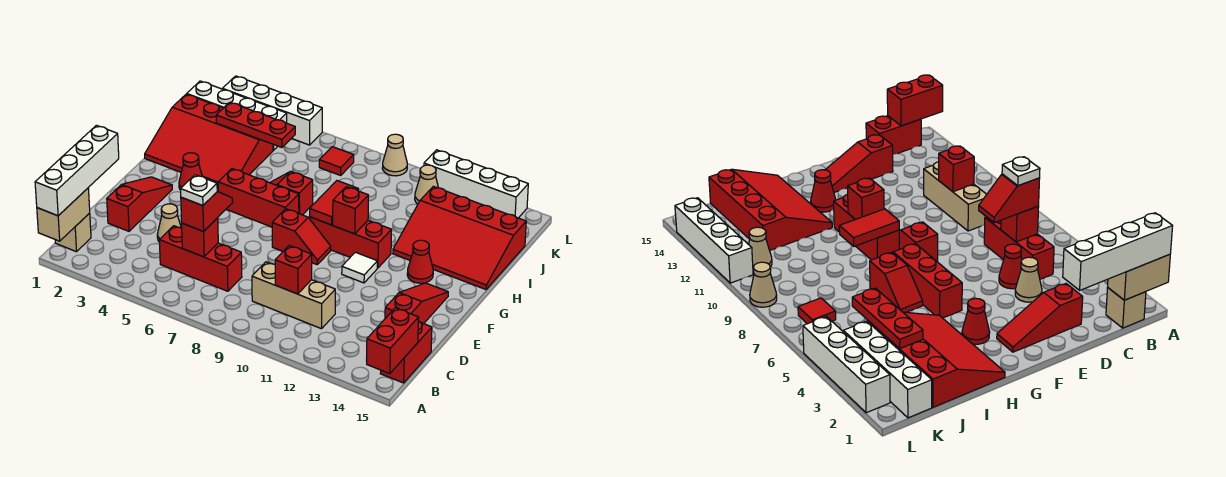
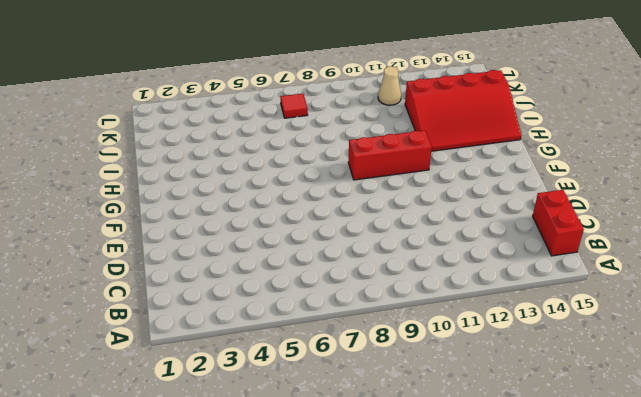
none -> tan brick B1 level 1
none -> red brick C5:C7 level 1
none -> tan brick C9:C11 level 1
none -> red slope D2:F2 level 1 top D

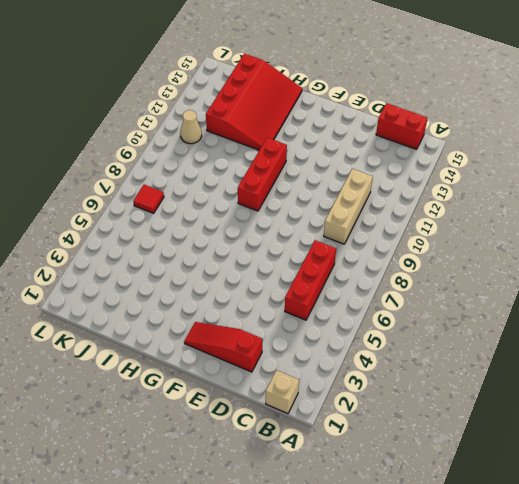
none -> tan cone D4 level 1
none -> red cone D5 level 1
none -> red slope D14:F14 level 1 top D
none -> red slope F8:F9 level 1 top 8

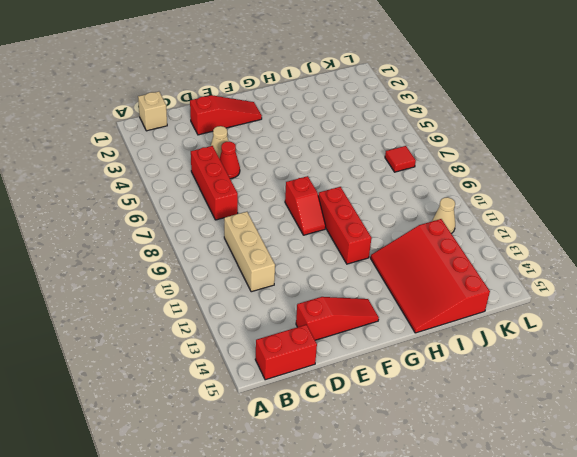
none -> white tile F11 level 1
none -> red cone G3 level 1
none -> red brick G5:G7 level 1
none -> red cone G13 level 1

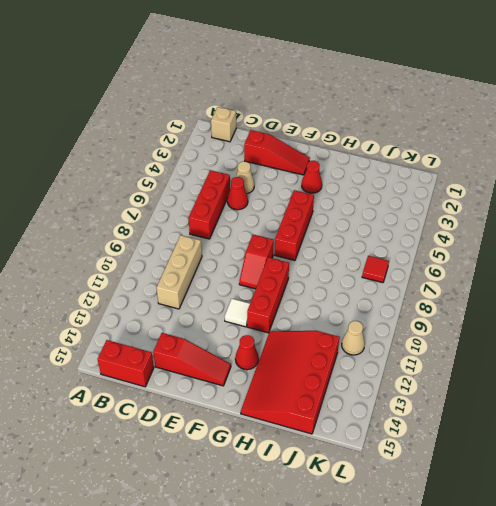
none -> red slope H1:J4 level 1 top J
none -> red slope H6:H7 level 1 top 7
none -> white brick K1:K4 level 1
none -> white brick L2:L5 level 1

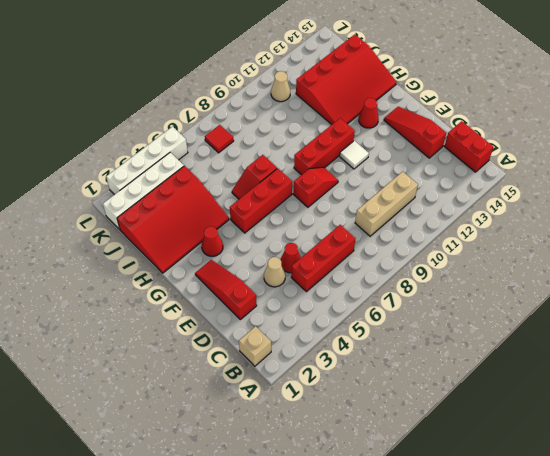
none -> tan cone L9 level 1
none -> white brick L11:L14 level 1
none -> tan brick A1:B1 level 2
none -> red brick A15:B15 level 2

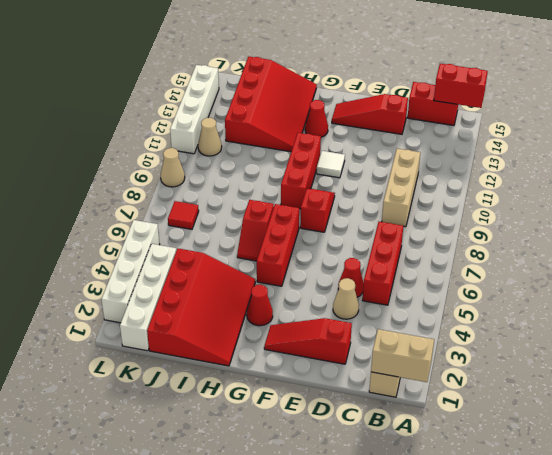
none -> red brick C6 level 2
none -> red brick C10 level 2
none -> red tile G9:H9 level 2
none -> red brick G10 level 2

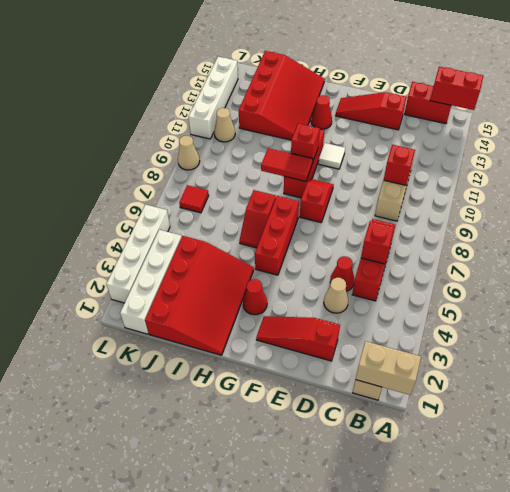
none -> red plate J3:J5 level 2
none -> white brick A1:D1 level 3
none -> red slope C6:D6 level 3 top C
none -> white plate C6 level 4

